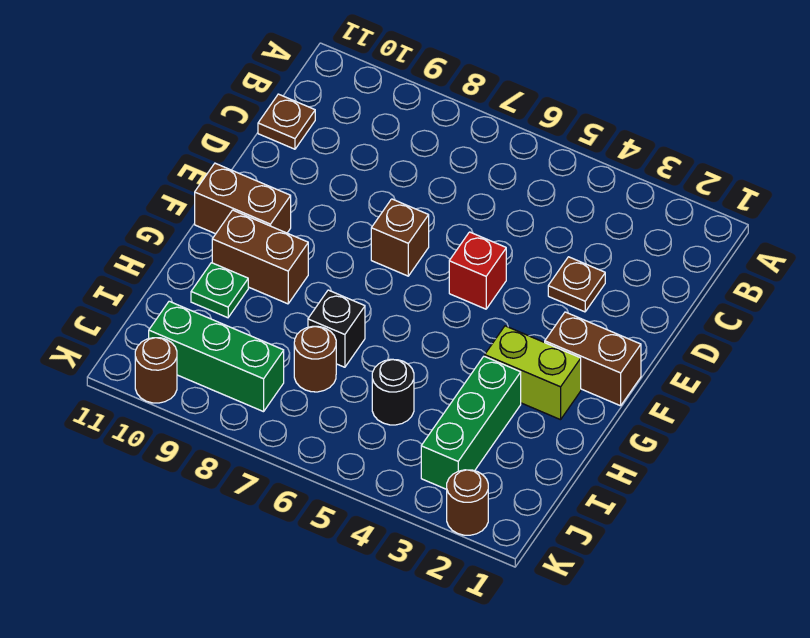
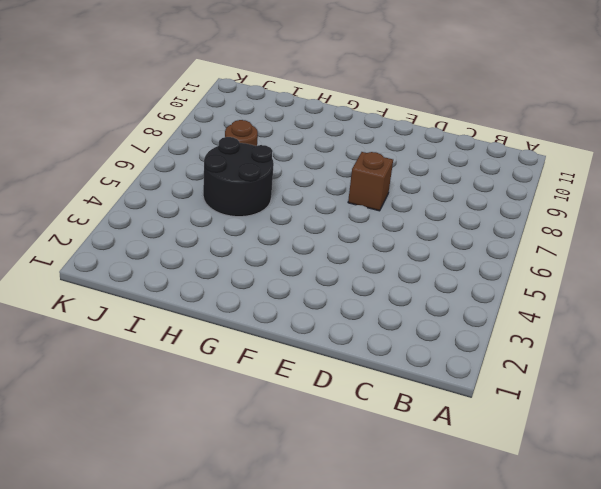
black round brick H5:I6 level 1 -> black round brick I5 level 1
none -> brown plate C11 level 1
none -> brown plate D3 level 1
none -> red brick E5 level 1

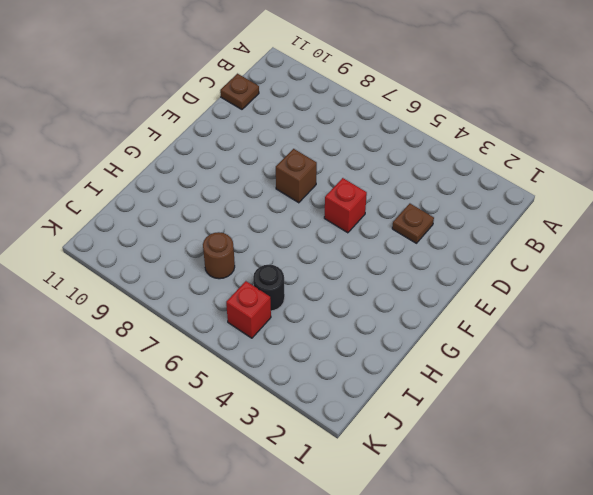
red brick J5 level 1 -> none
none -> brown brick F1:F2 level 1
none -> brown brick F10:F11 level 1
none -> lime brick G2:G3 level 1

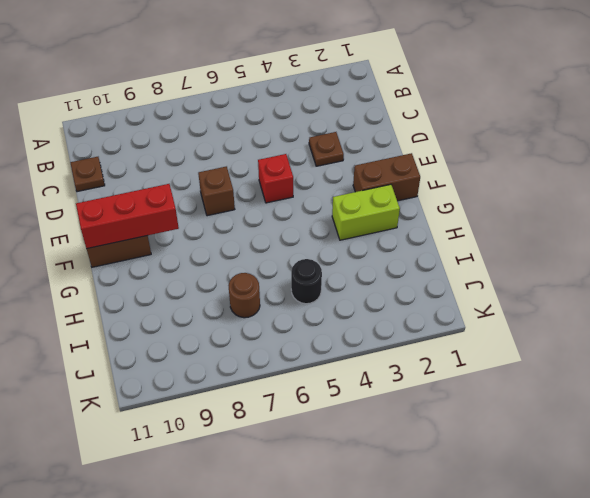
red brick F9:F11 level 2 -> none
none -> brown brick G9:G10 level 1
none -> green brick H3:J3 level 1
none -> black brick H7 level 1

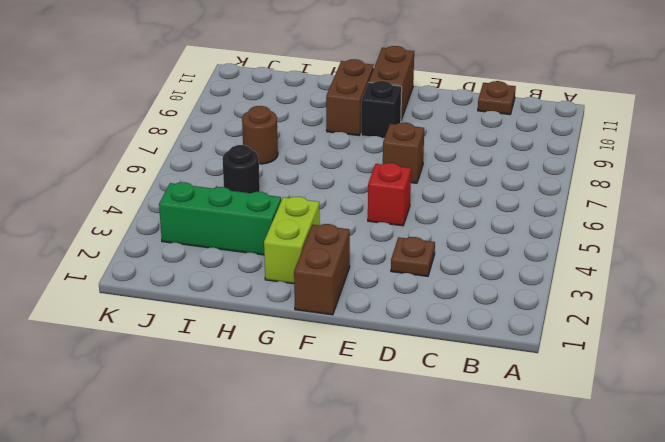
black brick F9 level 1 -> black brick H7 level 1
none -> green plate H10 level 1
none -> green brick J8:J10 level 1
none -> brown round brick K2 level 1

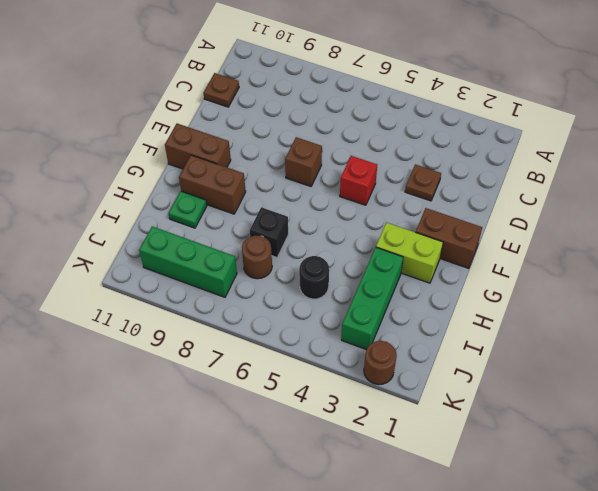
none -> brown round brick K10 level 1

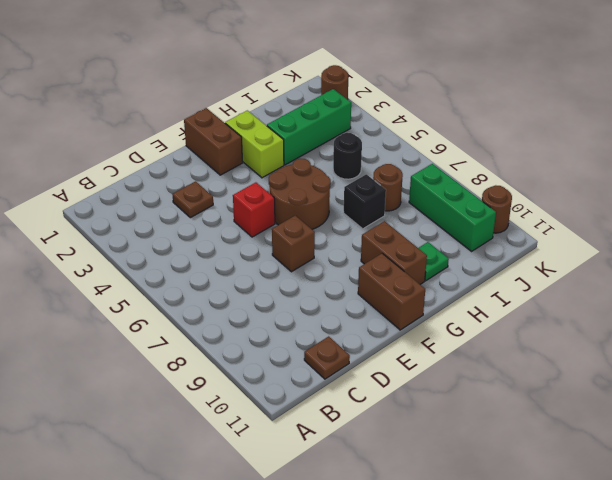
brown round brick F5:G6 level 1 -> none

